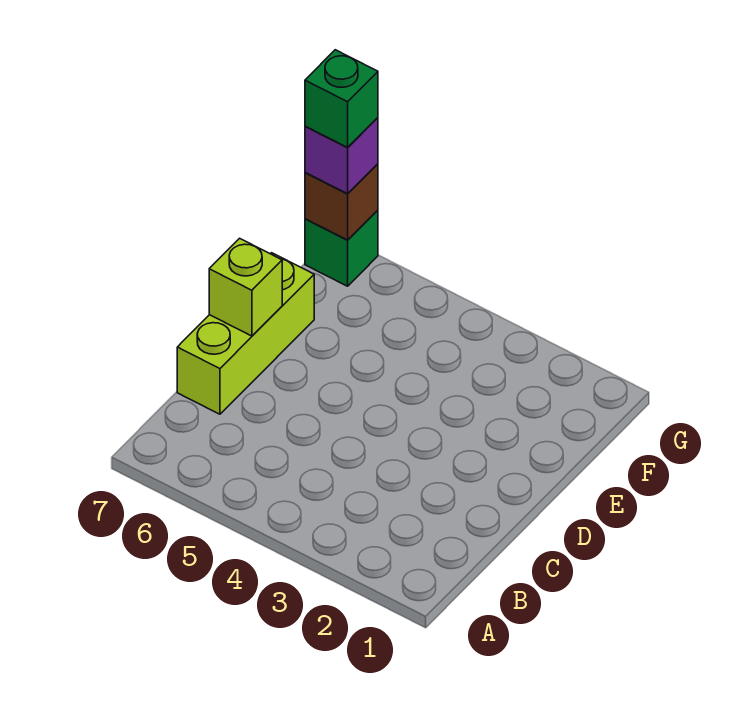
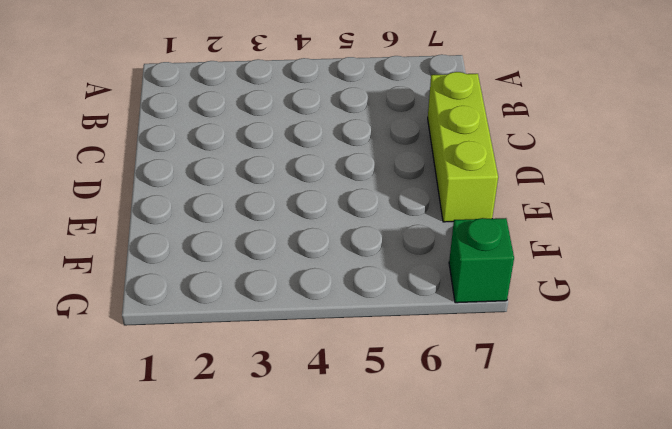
none -> lime brick D7 level 2
none -> brown brick G7 level 2

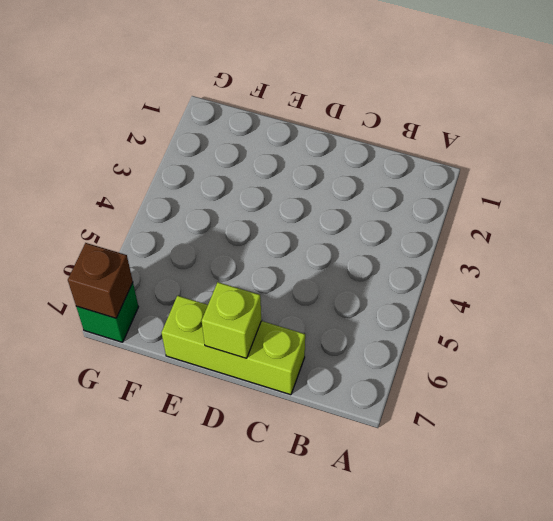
none -> purple brick G7 level 3
none -> green brick G7 level 4

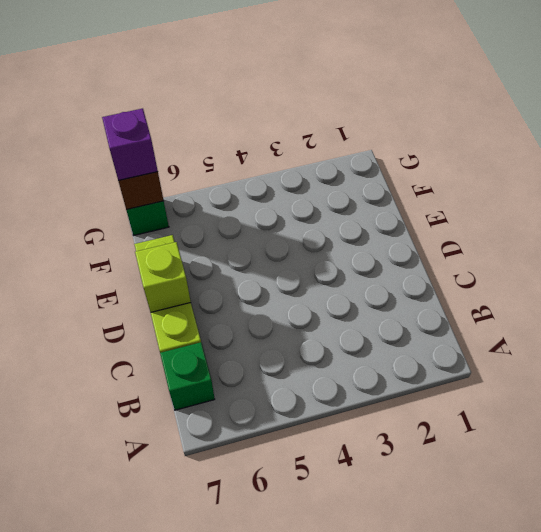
green brick B7 level 1 -> green brick G7 level 4

